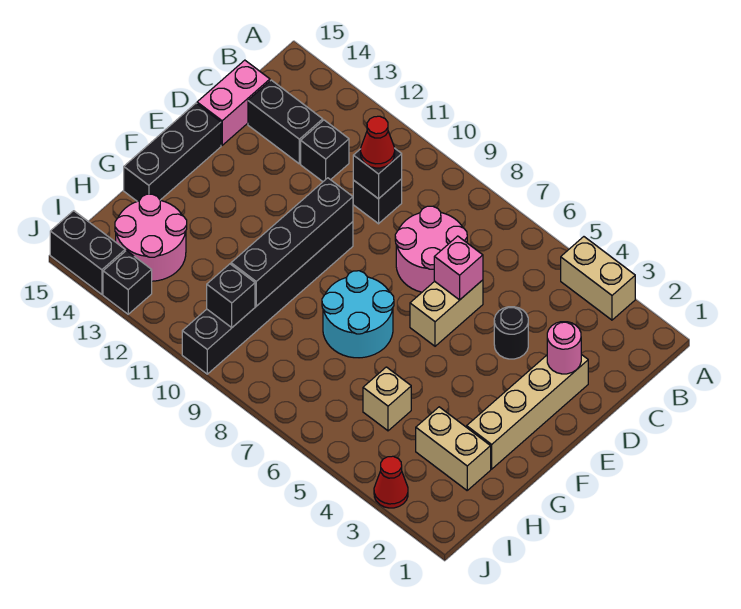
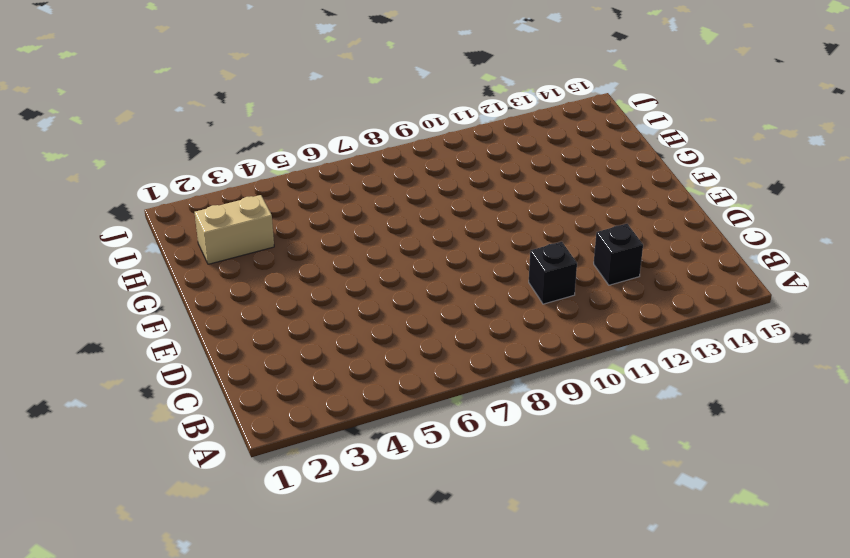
none -> tan brick A3:A4 level 1
none -> pink round brick C7:D8 level 1
none -> black brick C13:C14 level 1

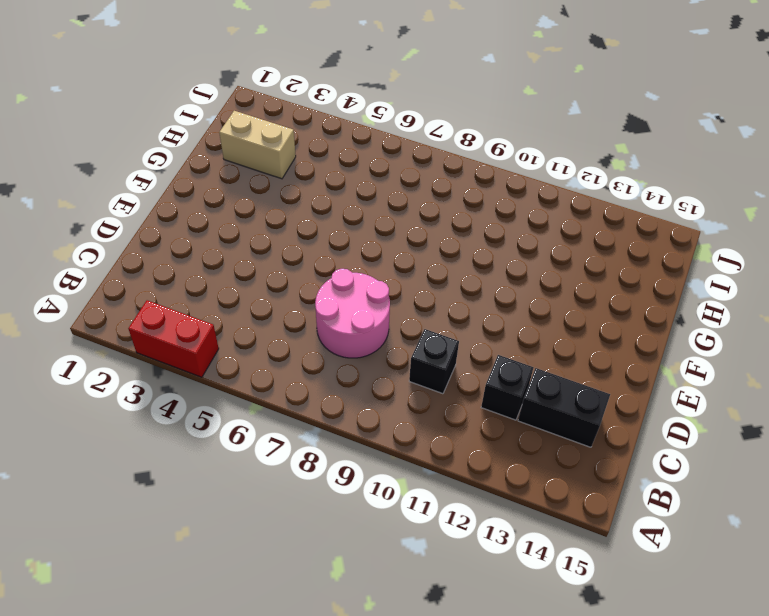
red brick A3:A4 level 1 -> tan brick A3:A4 level 1
none -> pink brick C15:D15 level 1
none -> tan brick D2:G2 level 1
none -> black round brick D4 level 1

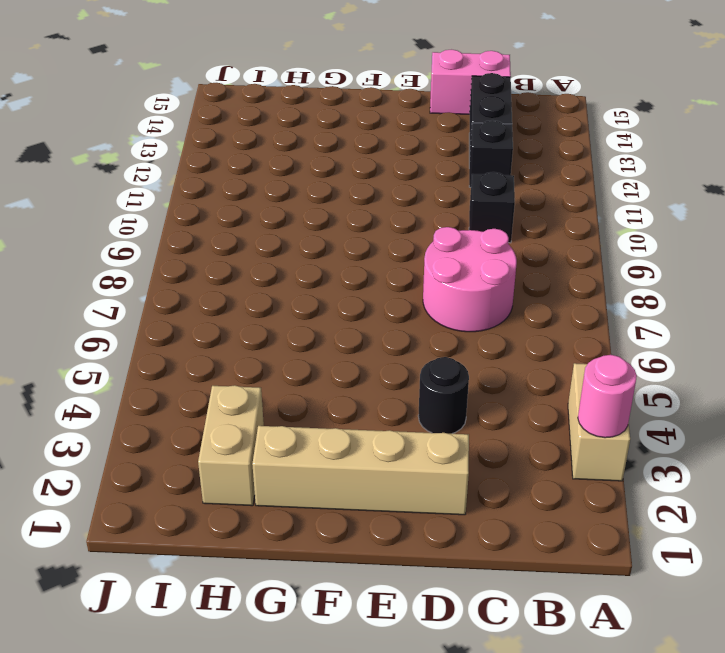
pink round brick A3 level 2 -> pink round brick D2 level 2
none -> tan brick D6:E6 level 1
none -> black brick E10:J10 level 1
none -> black brick E15:G15 level 1

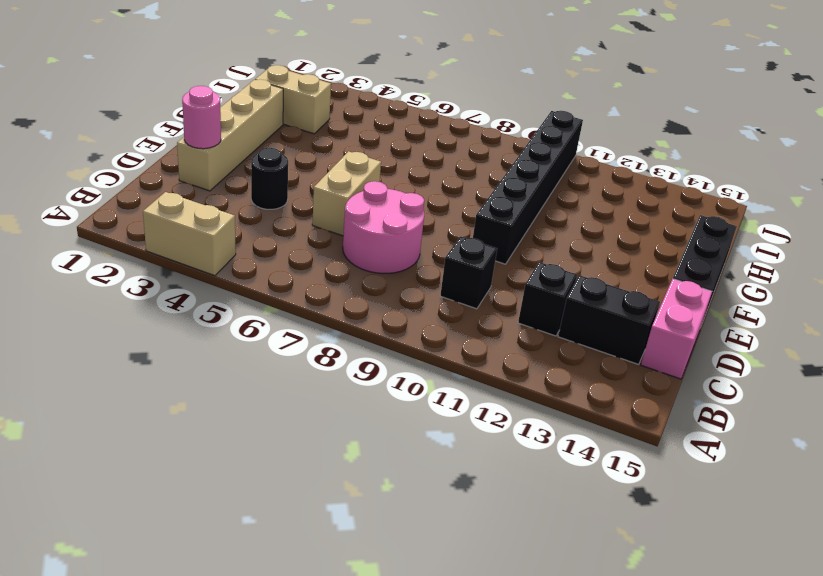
none -> cyan round brick F7:G8 level 1
none -> tan brick H5 level 1
none -> pink round brick H13:I14 level 1

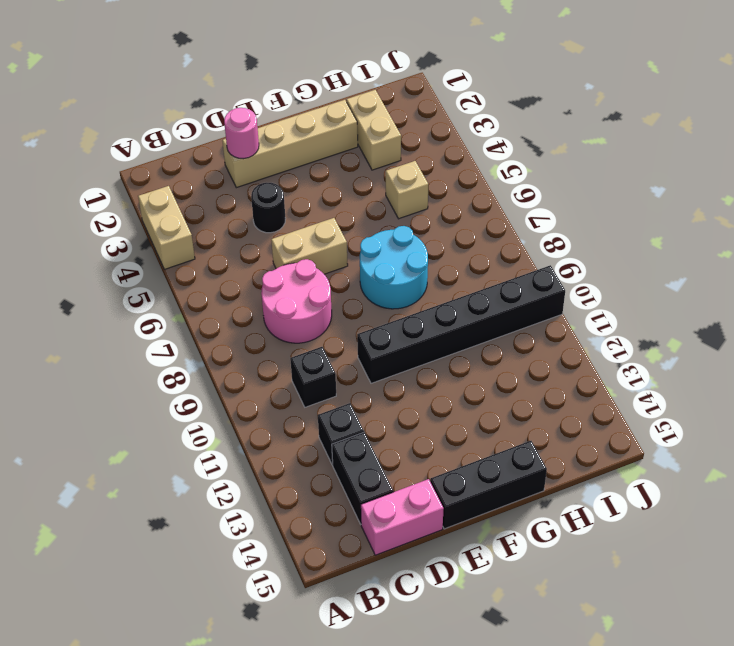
none -> pink round brick H13:I14 level 1
none -> red cone J3 level 1
none -> black brick J13 level 1

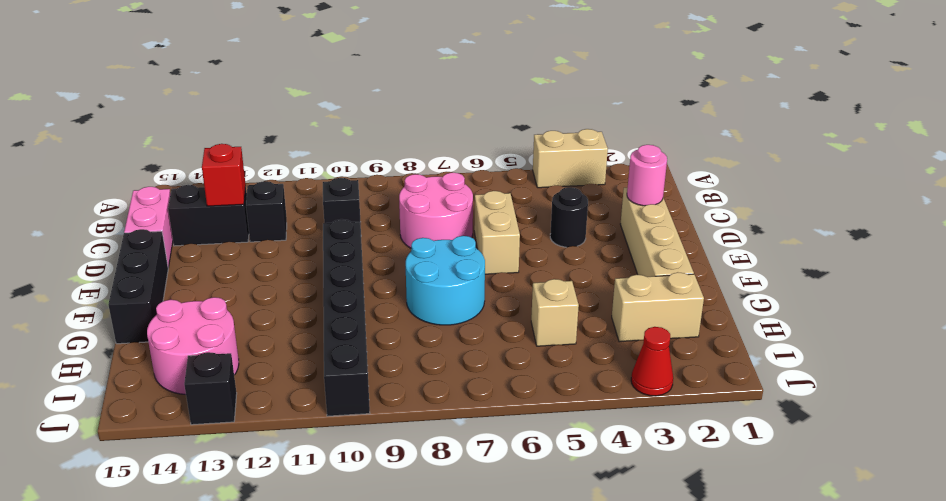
red brick C13 level 2 -> none
none -> black brick J14:J15 level 1
none -> black brick C10 level 2
none -> pink brick D6 level 2

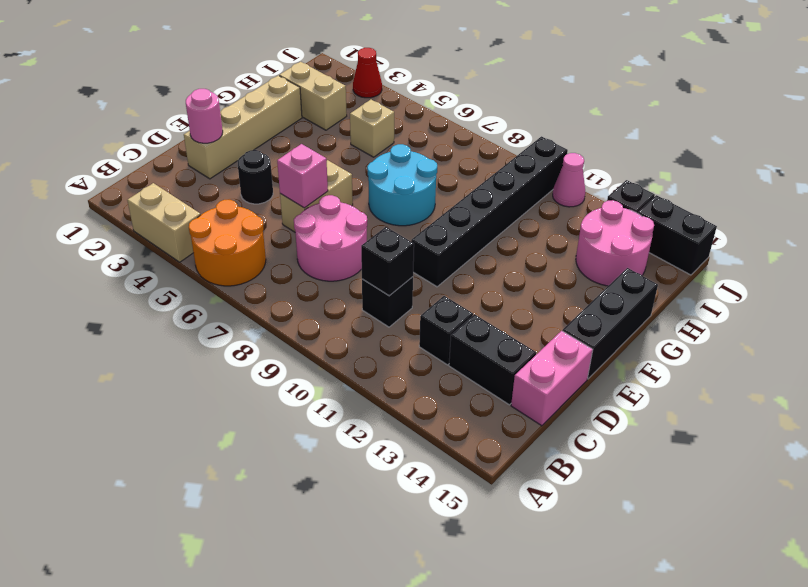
orange round brick A5:B6 level 1 -> none
pink cone J11 level 1 -> none
none -> black brick E10:H10 level 2
none -> black brick I10 level 2
none -> red cone C10 level 3

